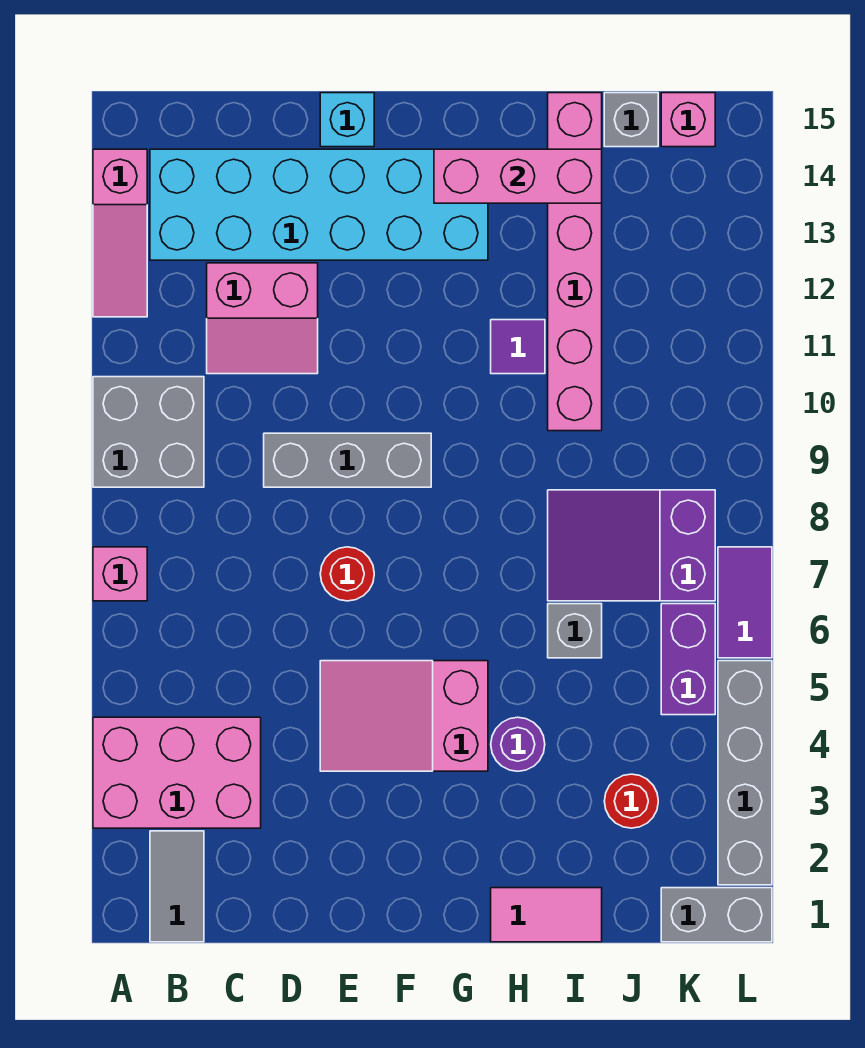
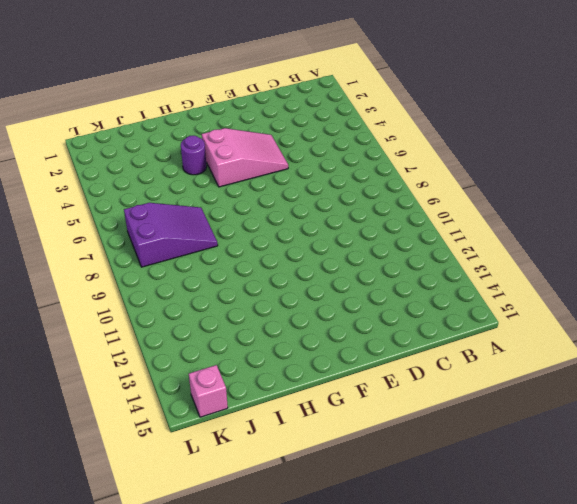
none -> pink brick A3:C4 level 1
none -> pink brick A7 level 1
none -> grey brick A9:B10 level 1

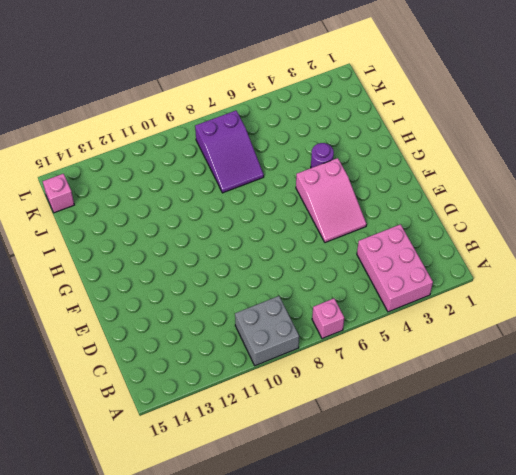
none -> pink slope A12:A14 level 1 top 14
none -> grey tile B1:B2 level 1
none -> cyan brick B13:G14 level 1

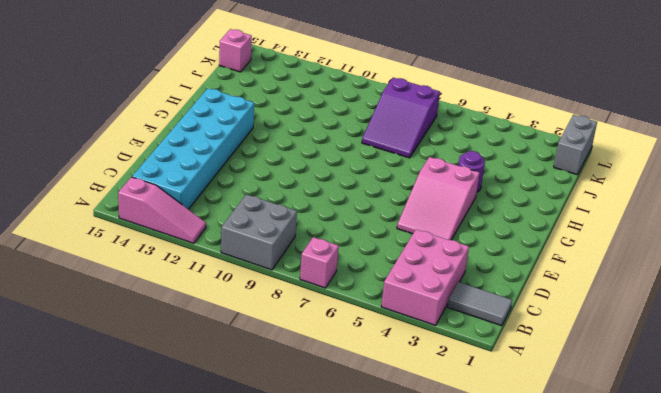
none -> pink slope C11:D12 level 1 top 12
none -> grey brick D9:F9 level 1
none -> red round brick E7 level 1

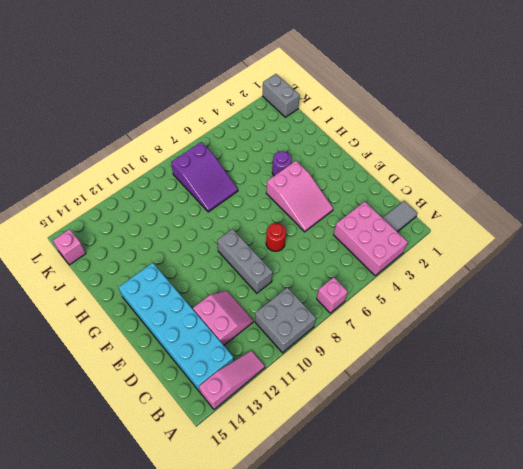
none -> cyan brick E15 level 1
none -> pink tile H1:I1 level 1
none -> purple tile H11 level 1

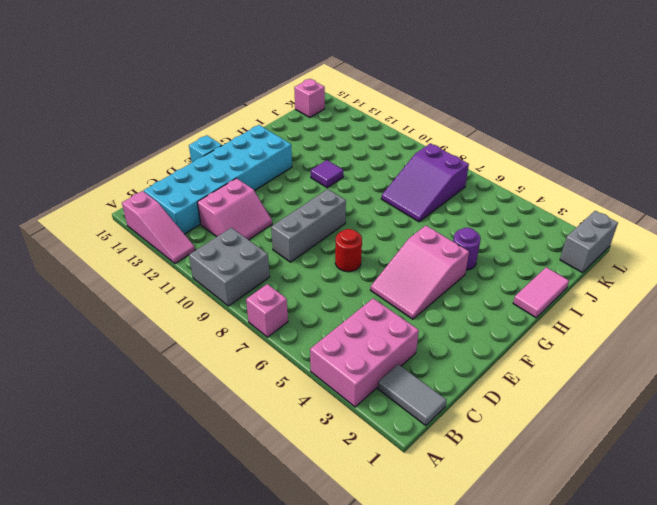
none -> grey brick I6 level 1
none -> pink brick I10:I15 level 1
none -> red round brick J3 level 1

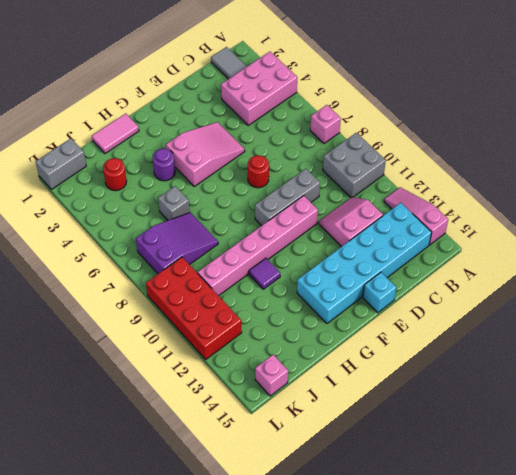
pink brick E10:J10 level 1 -> pink brick I10:I15 level 1
red brick K9:L12 level 1 -> none
none -> grey brick J15 level 1
none -> purple brick K5:K6 level 1
none -> grey brick L2:L5 level 1

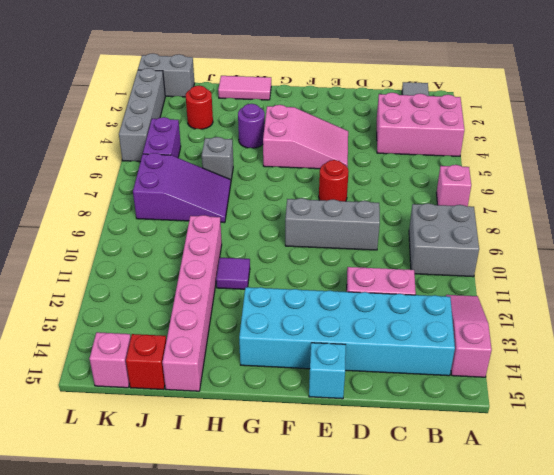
red brick J15 level 1 -> grey brick J15 level 1
none -> purple tile L6:L7 level 1
none -> pink brick G14:I14 level 2

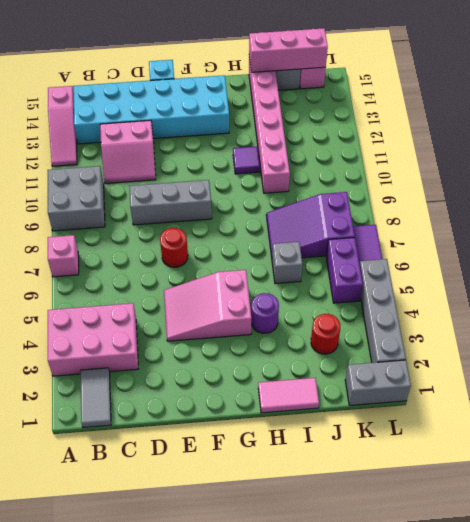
pink brick I15:K15 level 2 -> pink brick G14:I14 level 2

